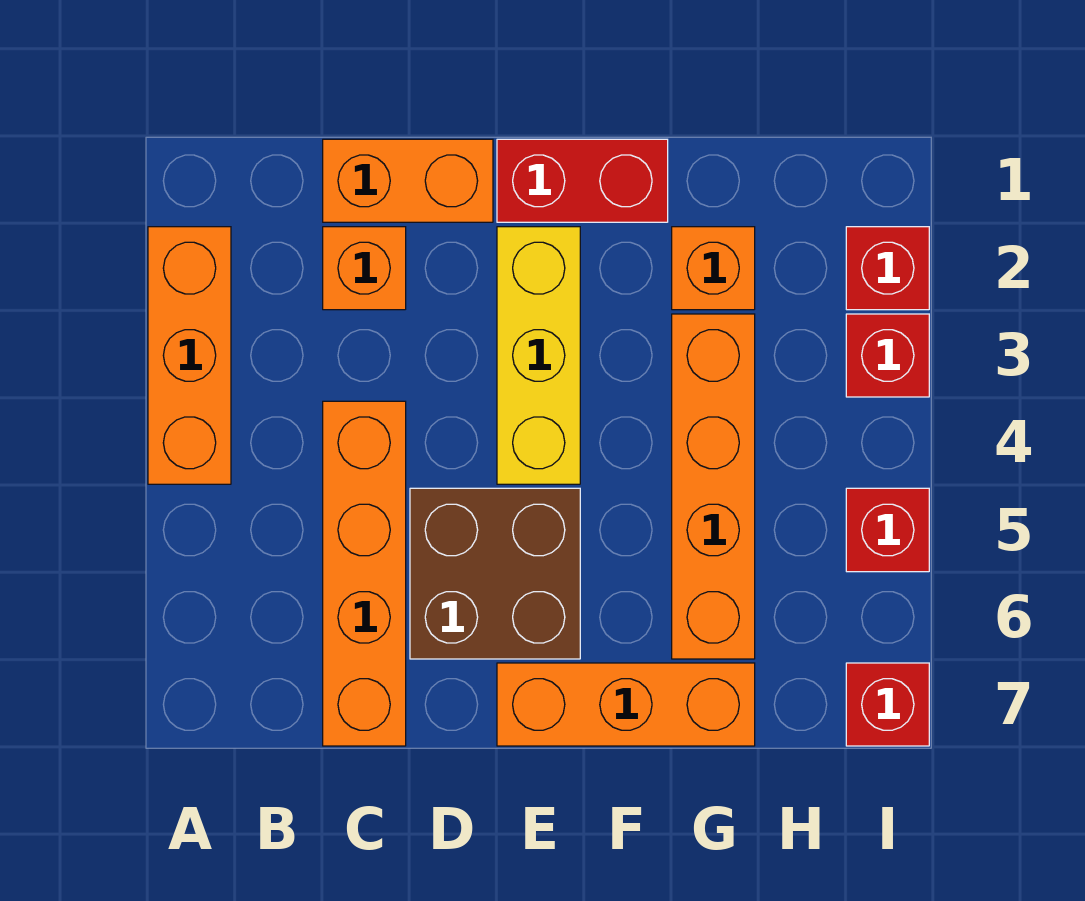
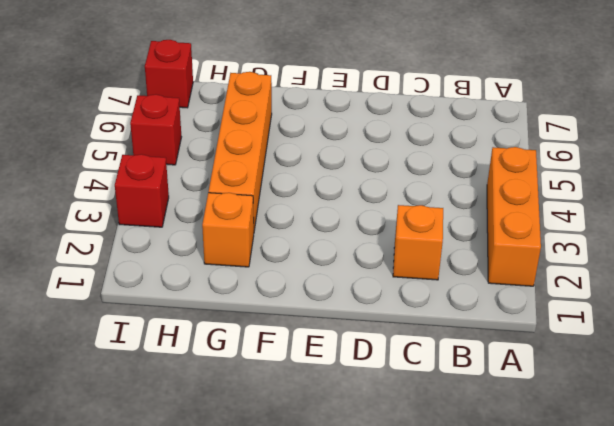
none -> orange brick C1:D1 level 1
none -> orange brick C4:C7 level 1
none -> brown brick D5:E6 level 1

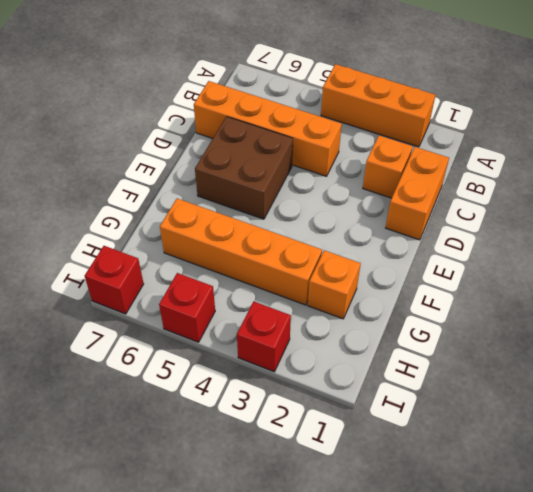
none -> red brick E1:F1 level 1
none -> yellow brick E2:E4 level 1
none -> orange brick E7:G7 level 1

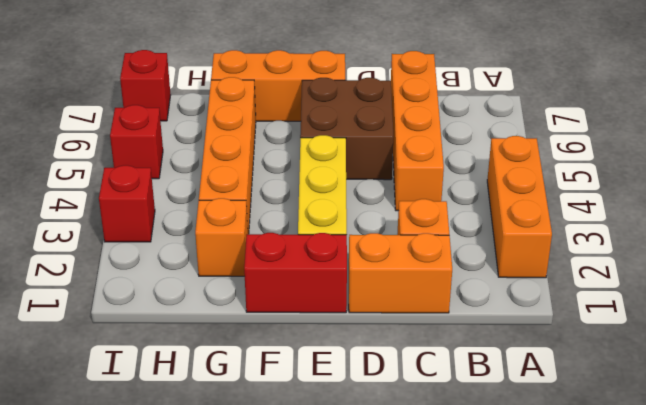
none -> red brick I2 level 1

